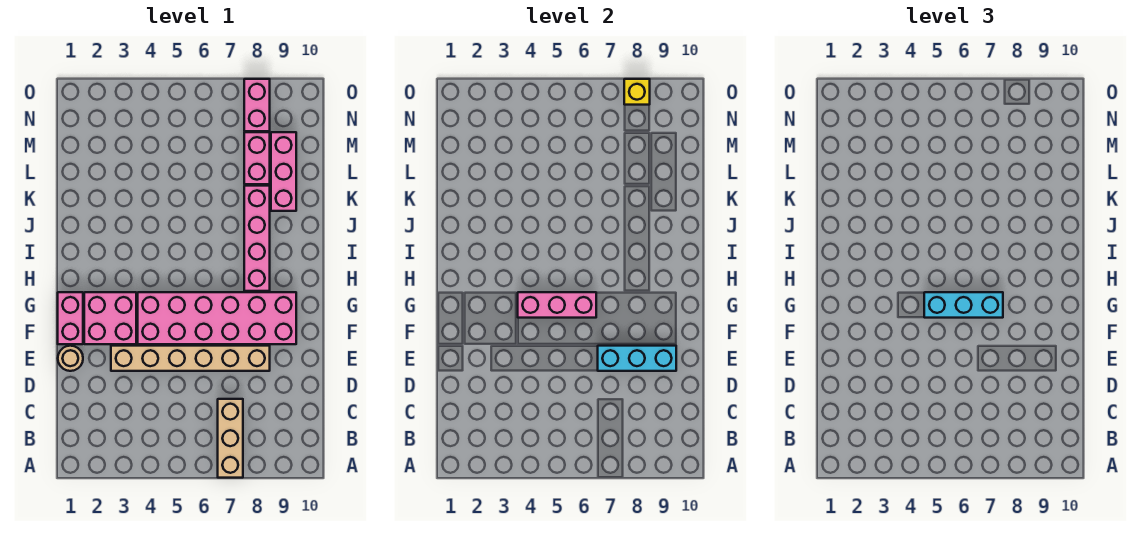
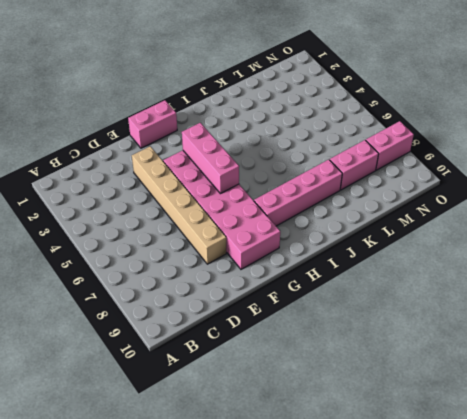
none -> tan brick A7:C7 level 1
none -> tan round brick E1 level 1
none -> pink brick F2:G3 level 1

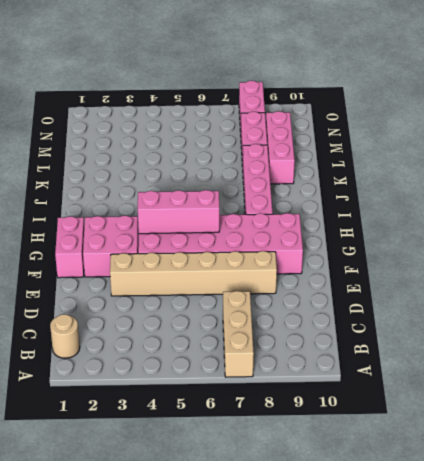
tan round brick B1 level 1 -> tan round brick E1 level 1
none -> cyan brick E7:E9 level 2
none -> yellow brick O8 level 2
none -> cyan brick G5:G7 level 3

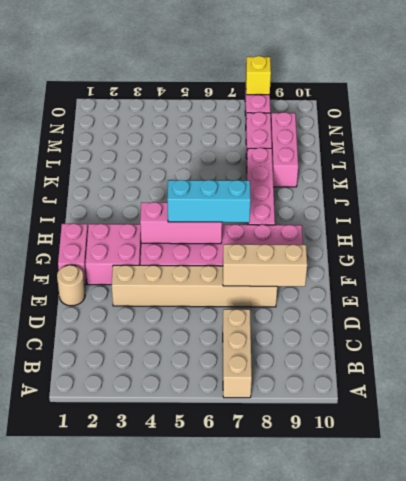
tan brick E7:E9 level 2 -> cyan brick E7:E9 level 2

